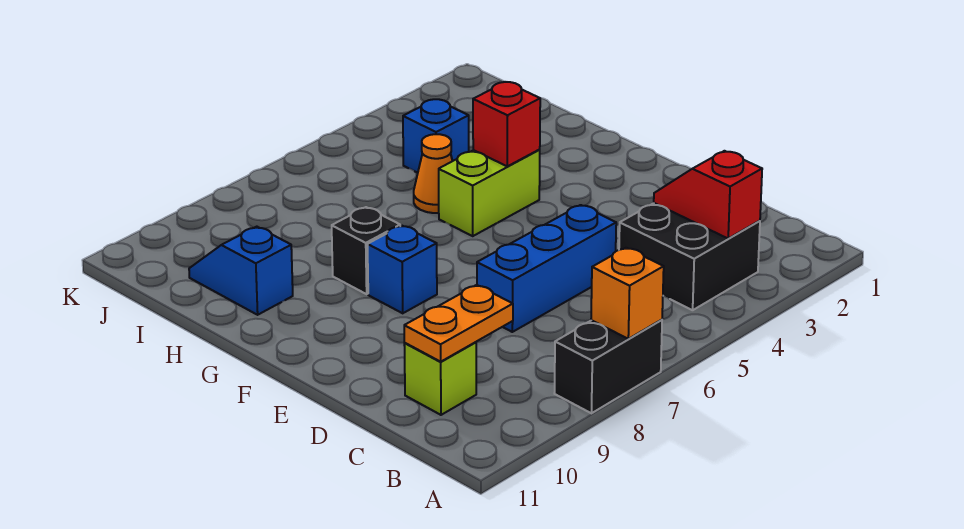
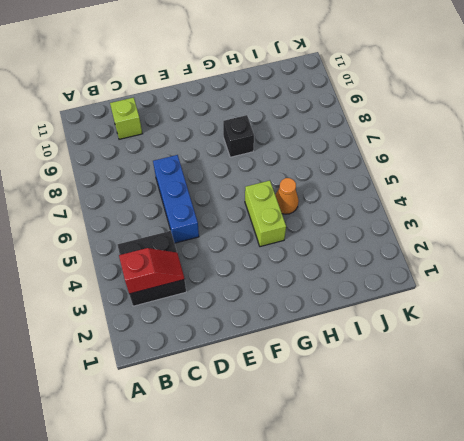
none -> black brick A7:A8 level 1
none -> blue brick F8 level 1
none -> blue slope H10:I10 level 1 top H

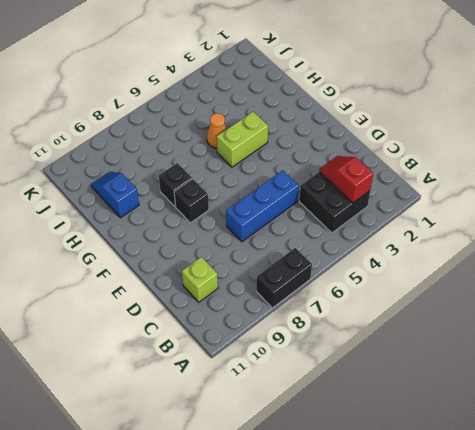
black brick F8 level 1 -> blue brick F8 level 1
none -> blue brick I4 level 1
none -> orange brick A7 level 2
none -> orange plate C9:C10 level 2

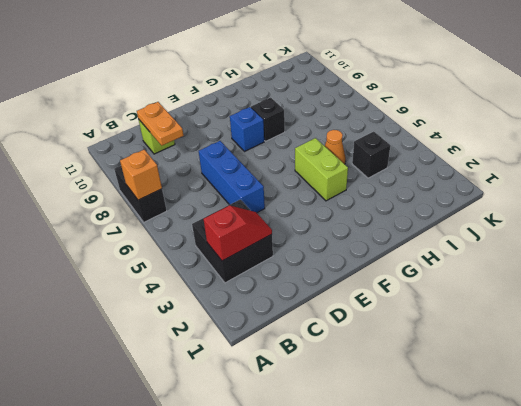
black brick I4 level 1 -> blue brick I4 level 1
none -> blue slope H10:I10 level 1 top H
none -> red brick G4 level 2

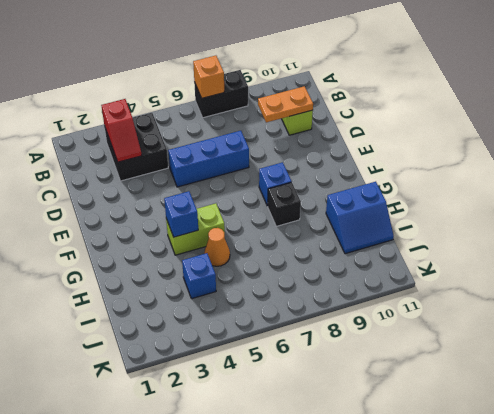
blue brick G4 level 2 -> red brick G4 level 2
blue slope H10:I11 level 1 top H -> blue slope H10:I10 level 1 top H

